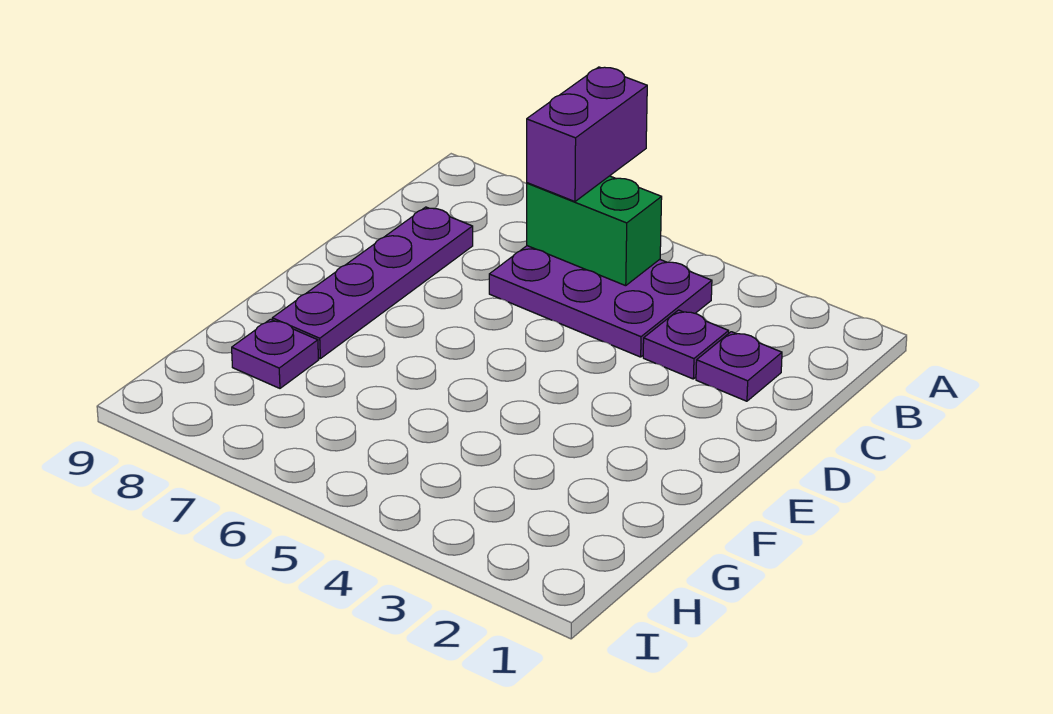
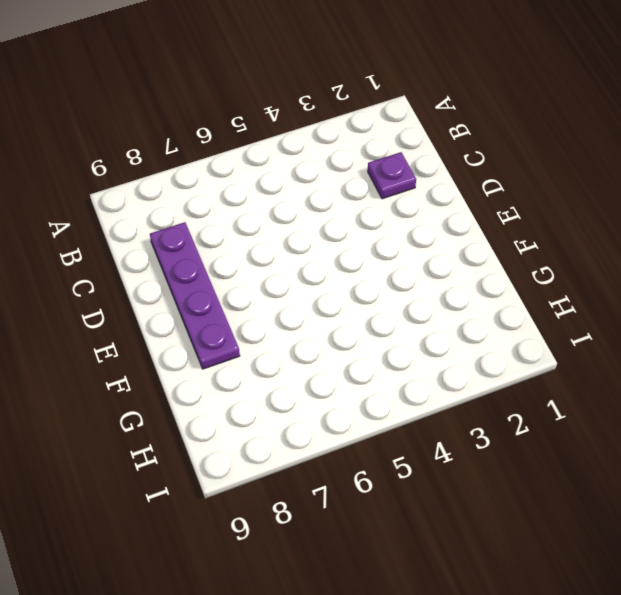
none -> purple plate B4:C6 level 1
none -> purple plate C3 level 1

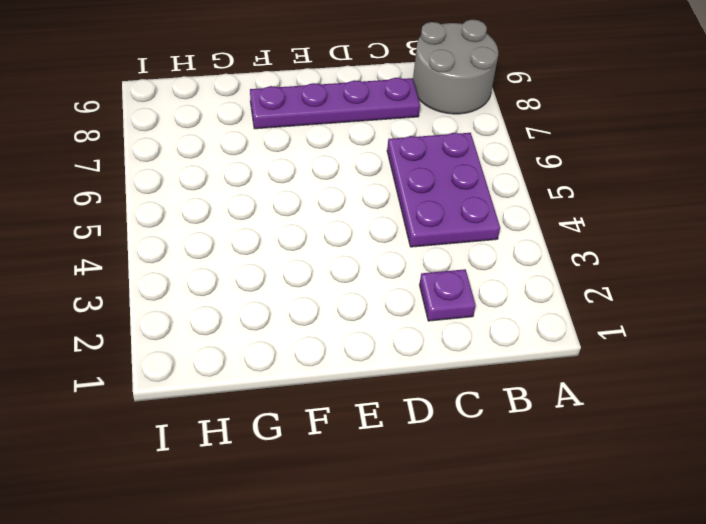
grey round brick A8:B9 level 1 -> none
none -> purple plate C3 level 1
none -> purple plate G8 level 1

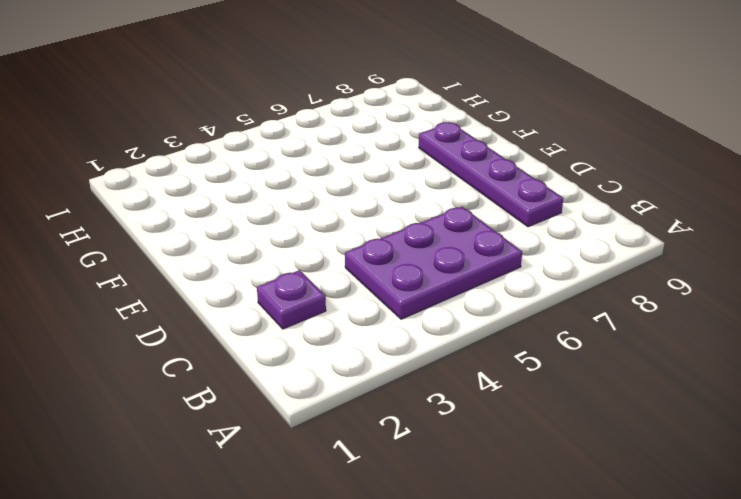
none -> purple plate C3 level 1
none -> purple plate G8 level 1

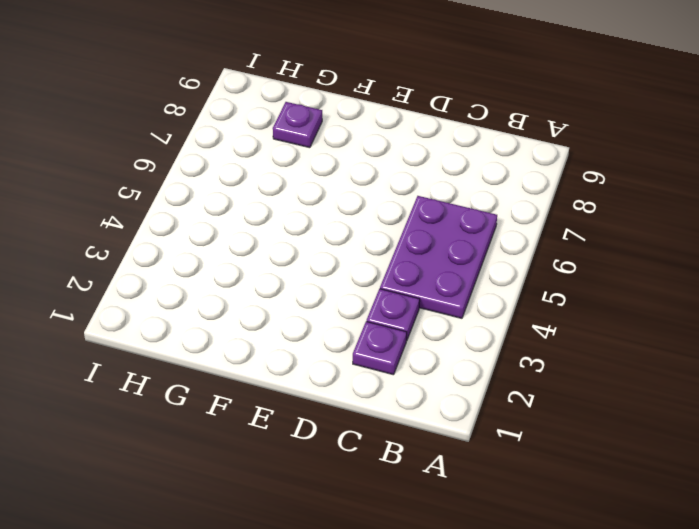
none -> purple plate C8:F8 level 1
none -> green brick B5:B6 level 2

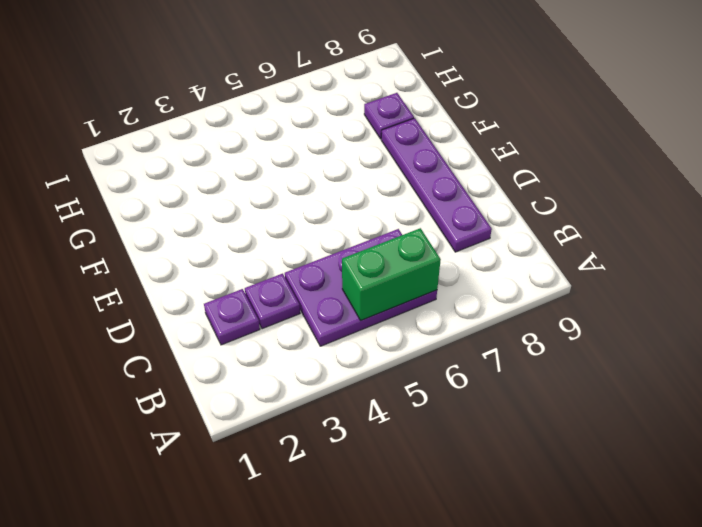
none -> purple brick A6:B6 level 3

